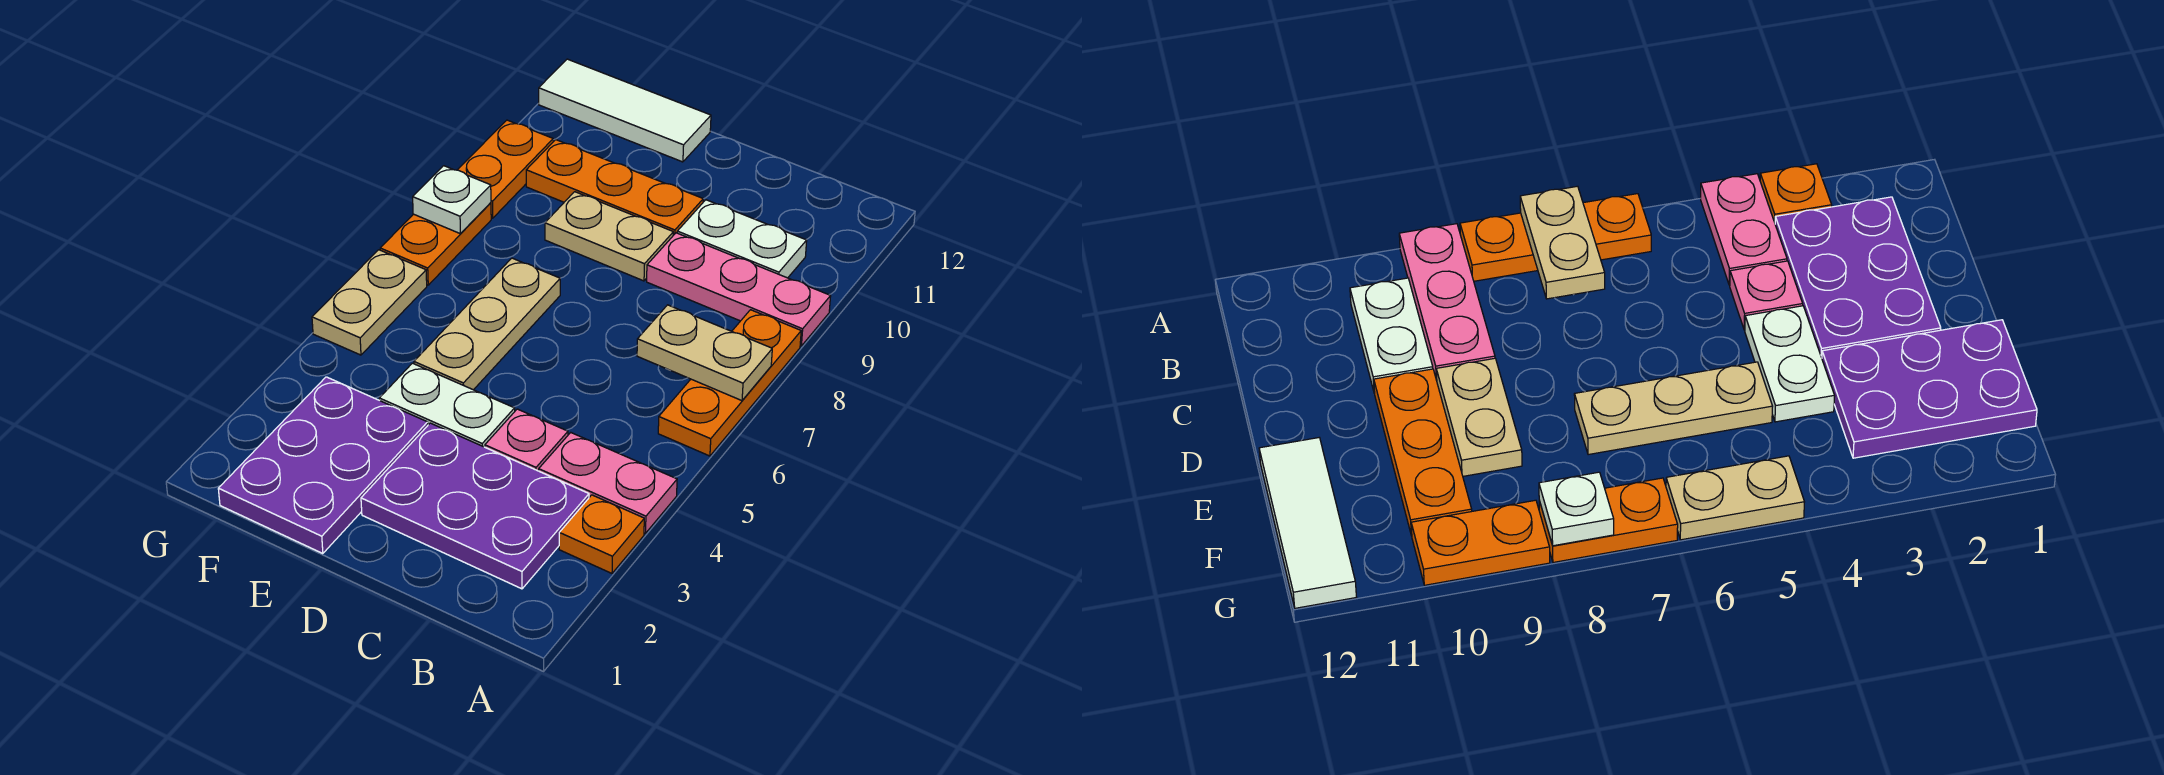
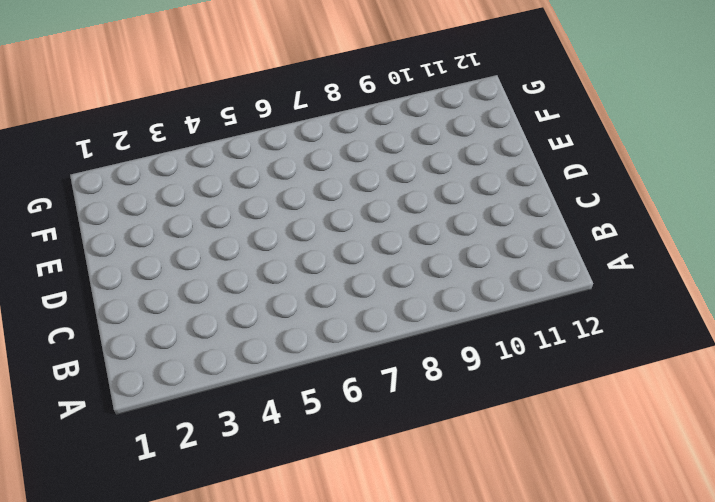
none -> orange plate A3 level 1
none -> pink plate A4:B4 level 1
none -> orange plate A6:A8 level 1

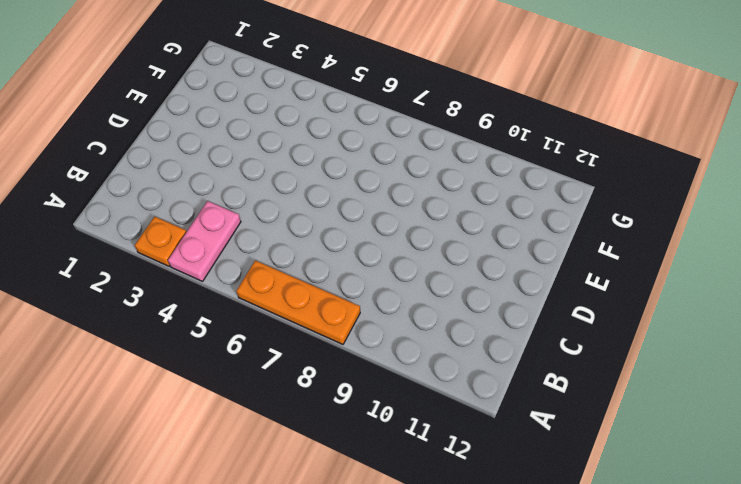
none -> pink plate A9:C9 level 1
none -> purple plate B2:D3 level 1
none -> white plate B10:C10 level 1

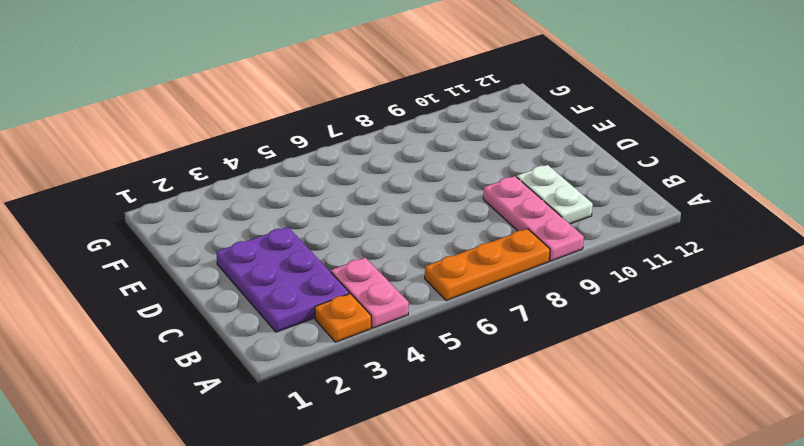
none -> pink plate C4 level 1
none -> white plate D4:E4 level 1
none -> tan plate D9:E9 level 1

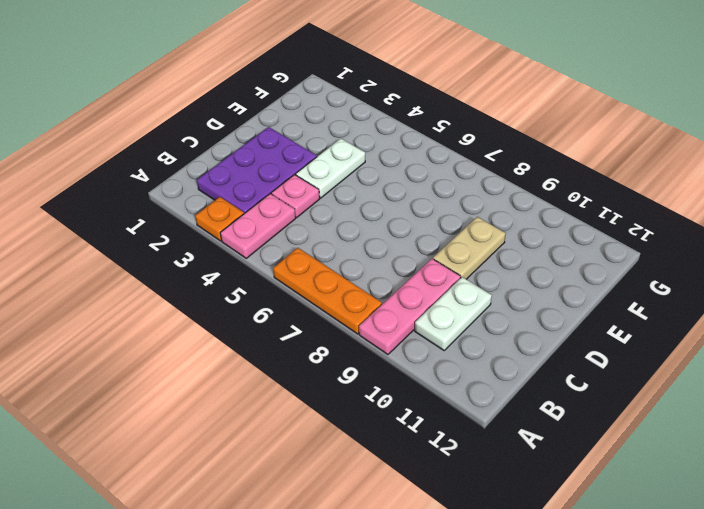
none -> orange plate D10:F10 level 1
none -> purple plate E1:F3 level 1
none -> tan plate E5:E7 level 1

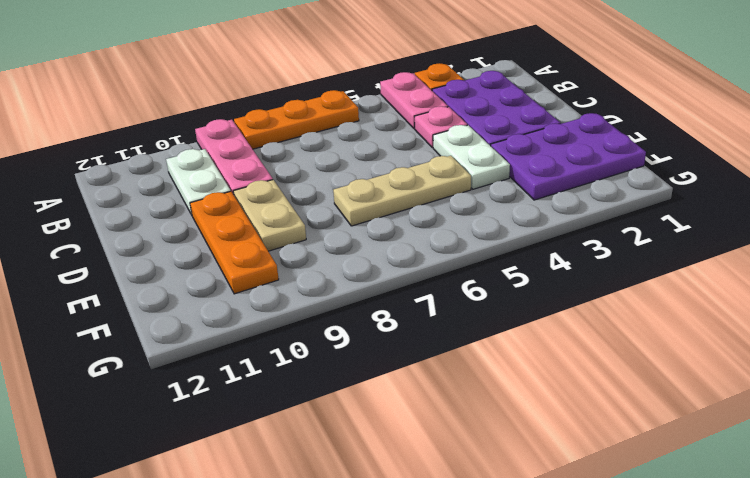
none -> white tile E12:G12 level 1
none -> tan plate G5:G6 level 1
none -> orange plate G7:G8 level 1

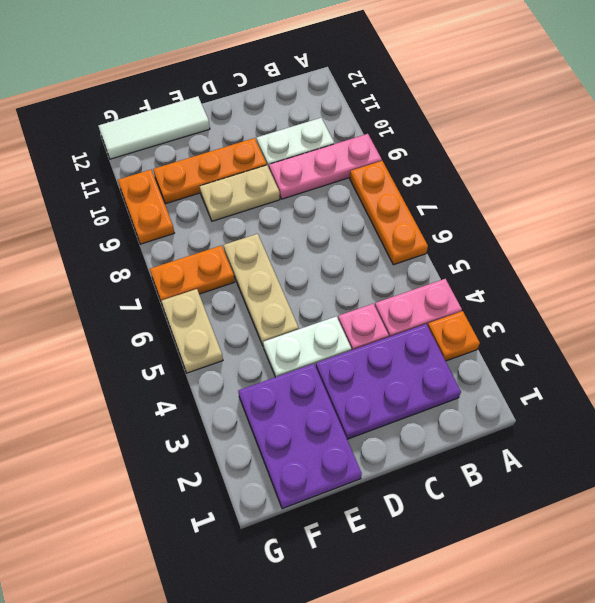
orange plate F7:G7 level 1 -> orange plate G7:G8 level 1
none -> tan plate A7:B7 level 2
none -> white plate G8 level 2

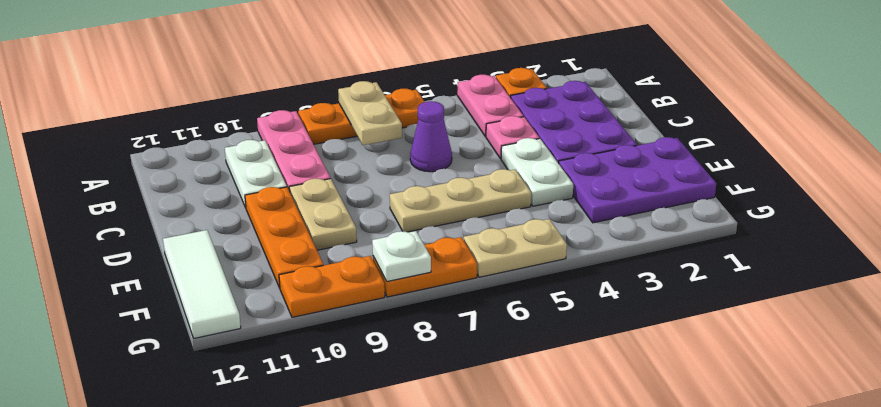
purple cone C6 level 1 -> none

